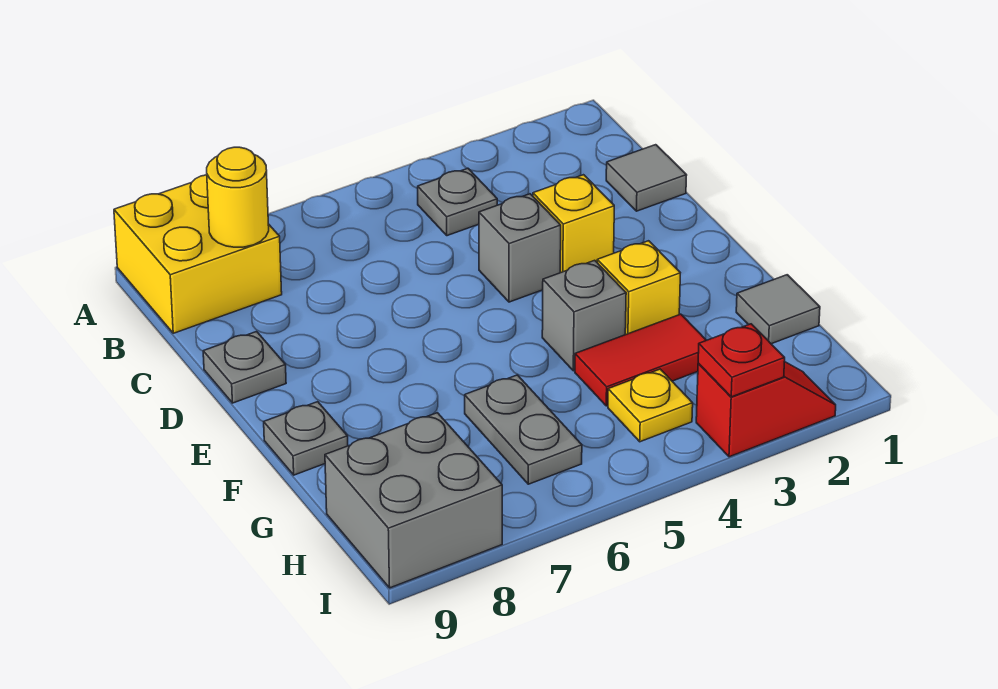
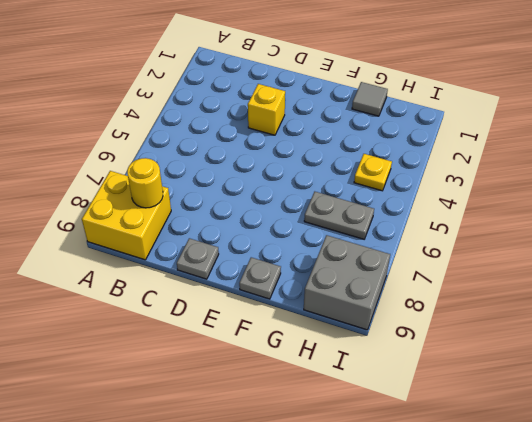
none -> grey plate B4 level 1
none -> grey tile C1 level 1
none -> grey brick D4 level 1

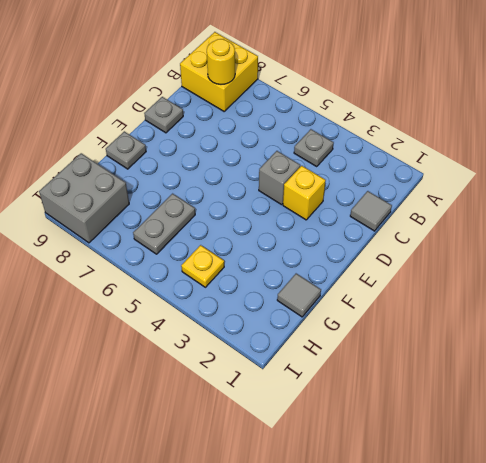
none -> yellow brick F3 level 1
none -> grey brick F4 level 1
none -> red tile G3:G4 level 1

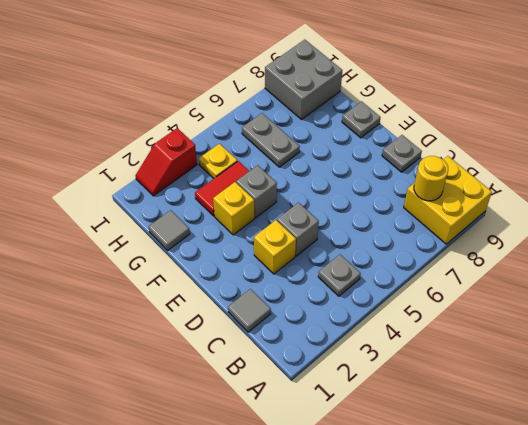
none -> red plate I3 level 2

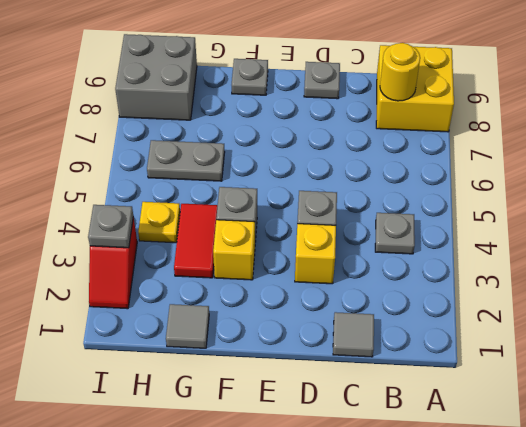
grey plate I3 level 2 -> red plate I3 level 2

